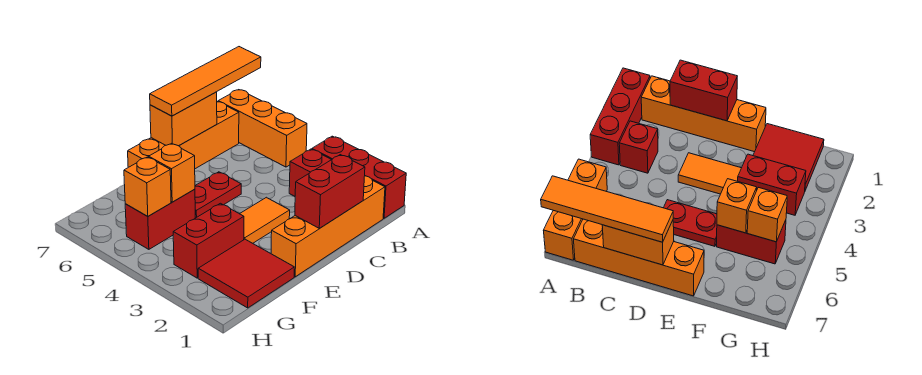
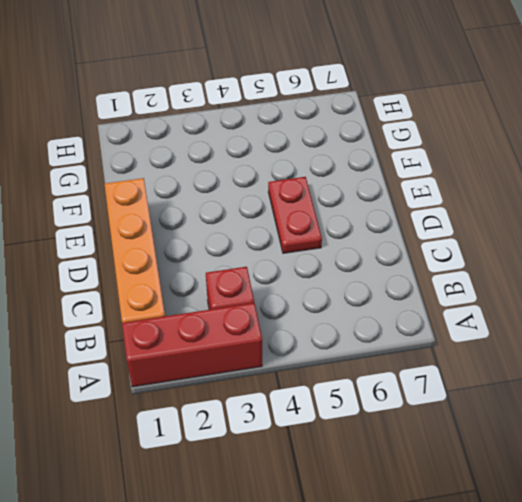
none -> orange brick A5:A7 level 1
none -> orange brick B7:E7 level 1
none -> orange tile D3:E3 level 1

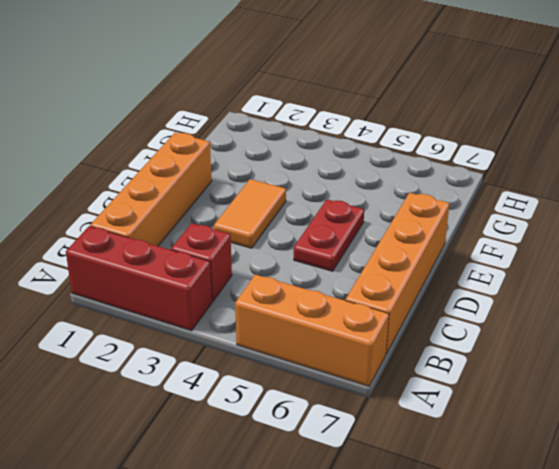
none -> red tile F1:G2 level 1
none -> red brick F3:G3 level 1
none -> red brick F5:G5 level 1

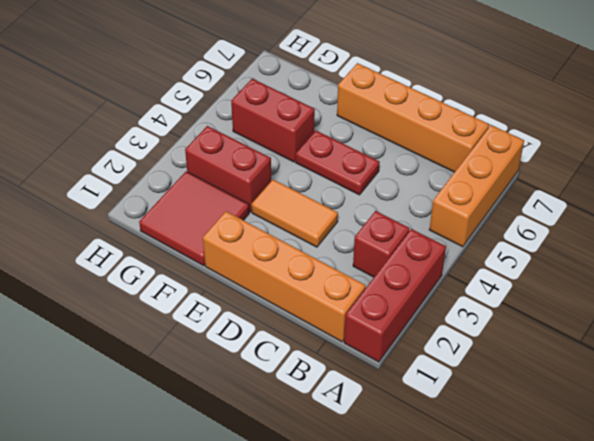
none -> red brick C1:D1 level 2
none -> orange brick C7:D7 level 2
none -> orange brick F5 level 2

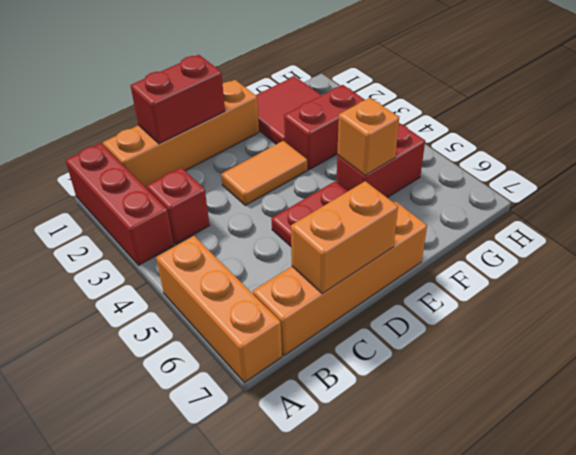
none -> orange brick G5 level 2
none -> orange tile A7:D7 level 3

